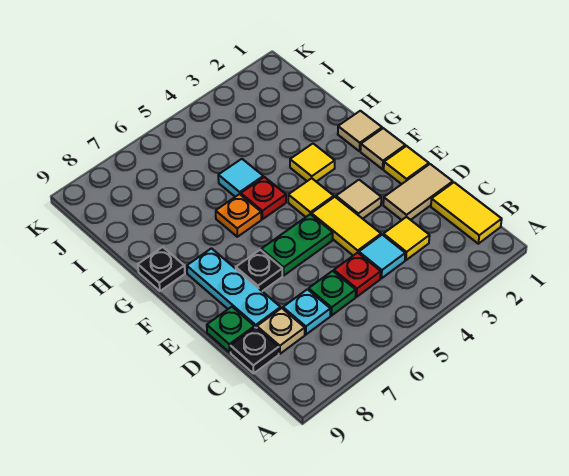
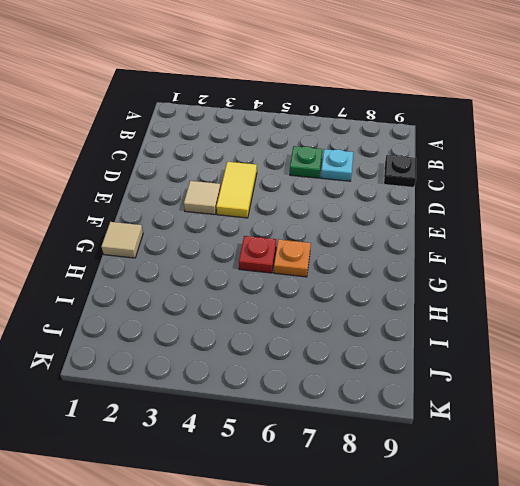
none -> yellow tile B1:C1 level 1
none -> yellow tile C3 level 1
none -> cyan tile C4 level 1

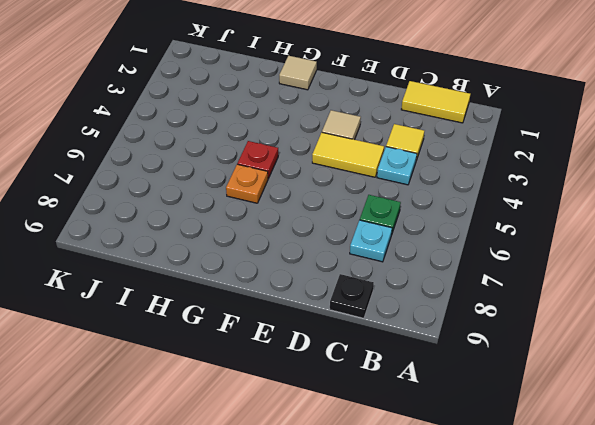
cyan plate C4 level 1 -> cyan tile C4 level 1
none -> red plate C5 level 1
none -> tan plate C8 level 1
none -> tan tile D1:D2 level 1

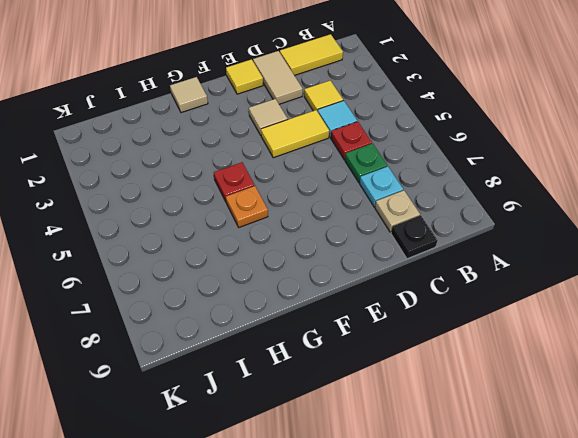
none -> cyan plate D8:F8 level 1
none -> green plate D9 level 1
none -> green plate E5:E6 level 1

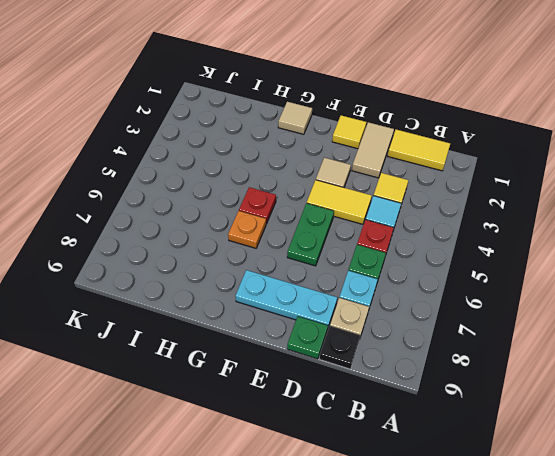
none -> black plate E7 level 1
none -> tan tile F1 level 1
none -> yellow tile F4 level 1

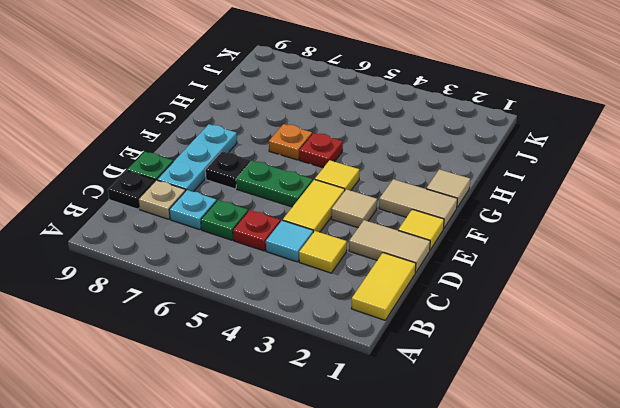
tan tile F1:F2 level 1 -> tan tile F1 level 1
none -> yellow tile G3 level 1
none -> black plate G9 level 1
none -> cyan tile H5 level 1

